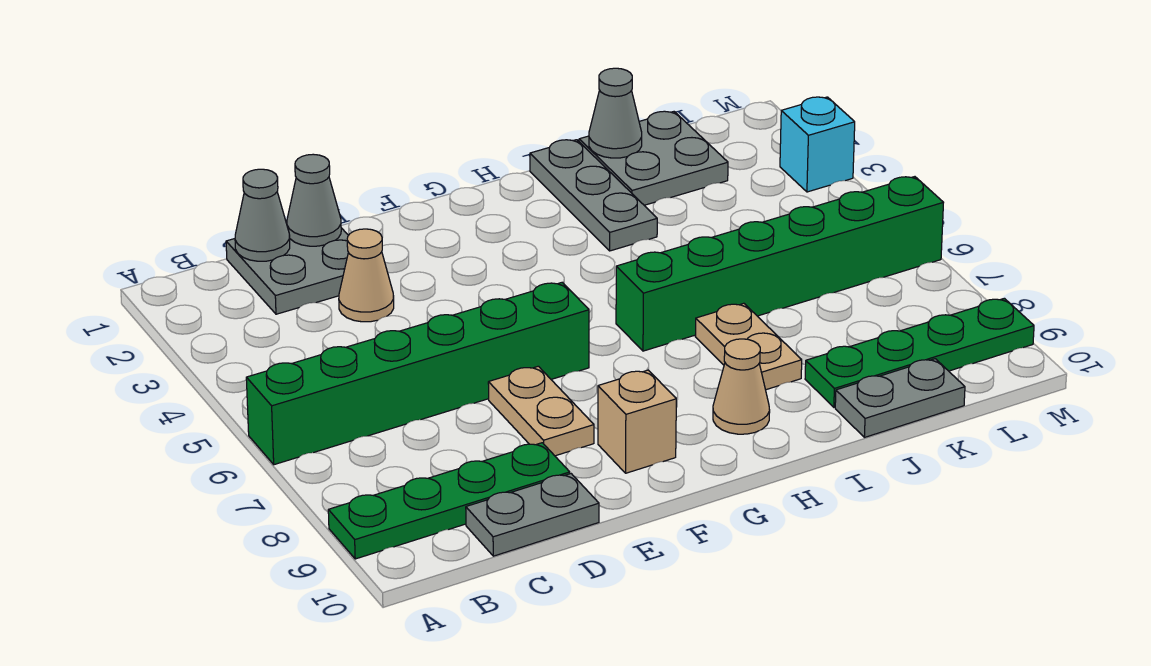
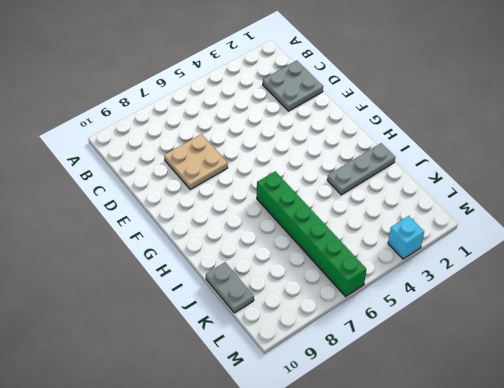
tan plate D7:E8 level 1 -> tan plate E7:E8 level 1
none -> green brick A6:F6 level 1
none -> green plate A9:D9 level 1
none -> grey plate C10:D10 level 1

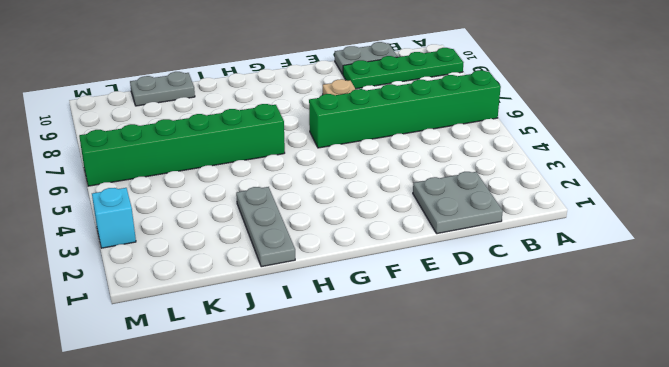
none -> tan cone D3 level 1
none -> tan brick F9 level 1
none -> tan cone H9 level 1

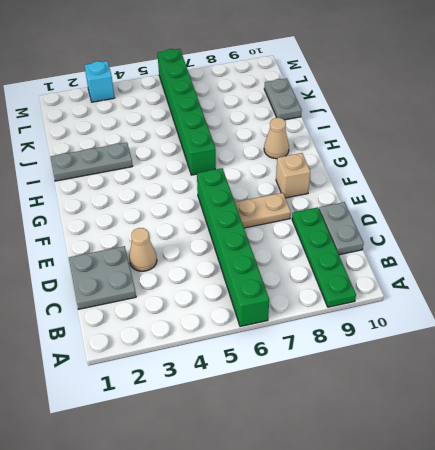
none -> tan plate I7:I8 level 1
none -> grey plate J1:K2 level 1
none -> green plate J9:M9 level 1

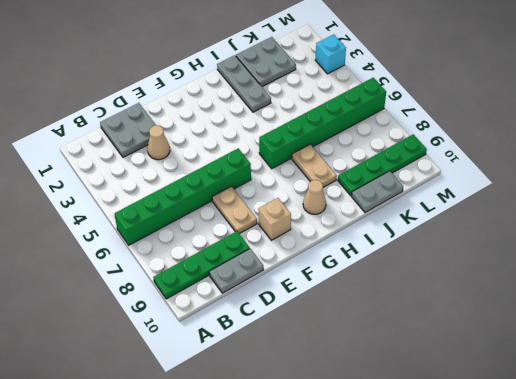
none -> grey cone C1 level 2
none -> grey cone D1 level 2
none -> grey cone J1 level 2

